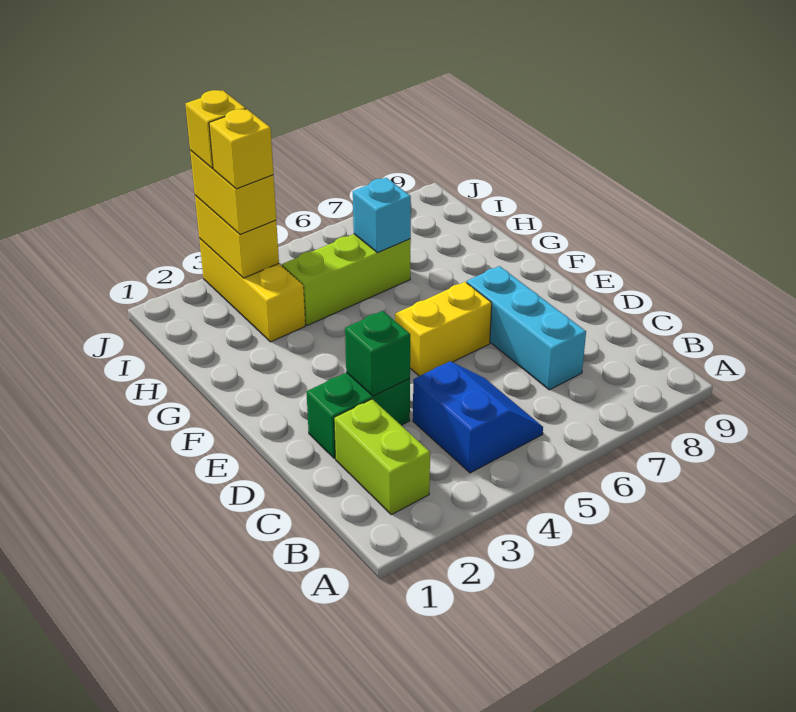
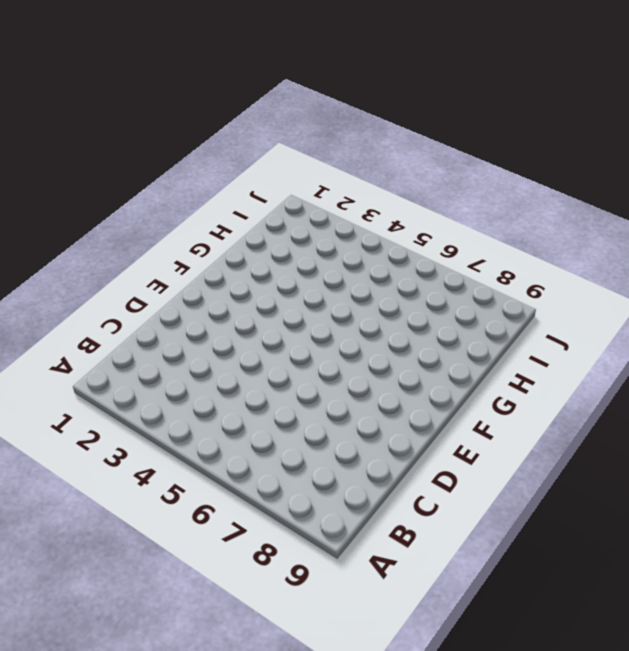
none -> lime brick B2:C2 level 1
none -> blue slope B4:C5 level 1 top 4
none -> cyan brick C7:E7 level 1

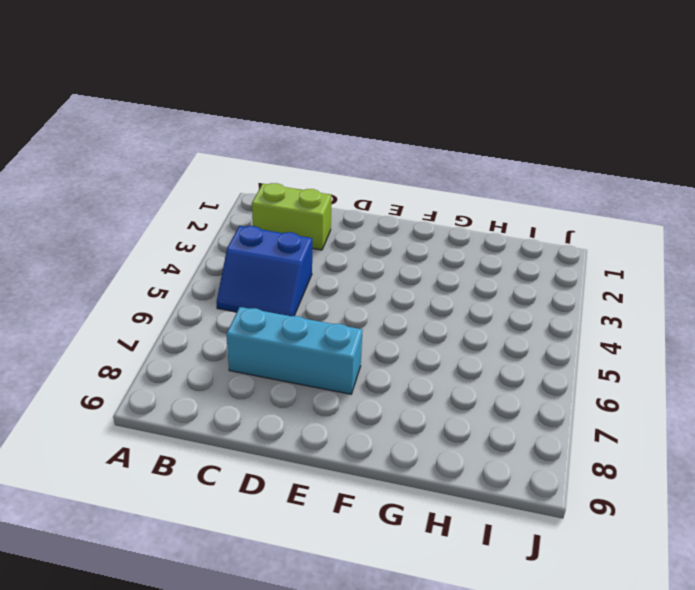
none -> green brick D2:D3 level 1
none -> yellow brick E5:E6 level 1
none -> yellow brick H3:J3 level 1

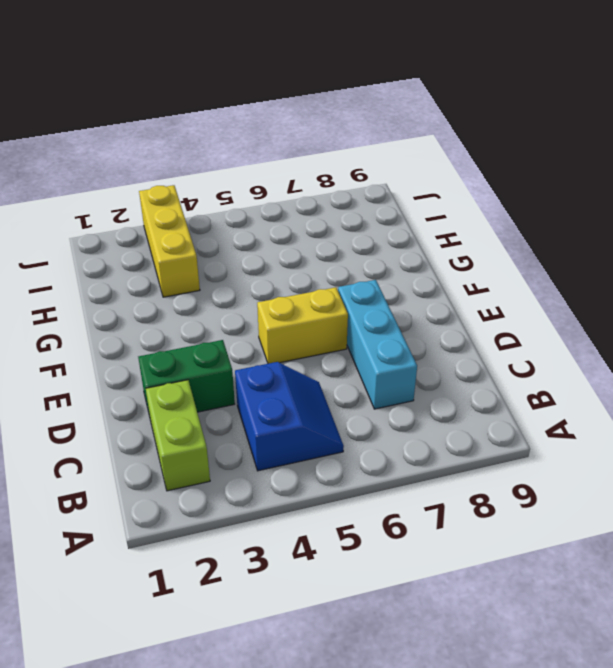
none -> lime brick H4:H6 level 1
none -> green brick D3 level 2
none -> cyan brick H6 level 2

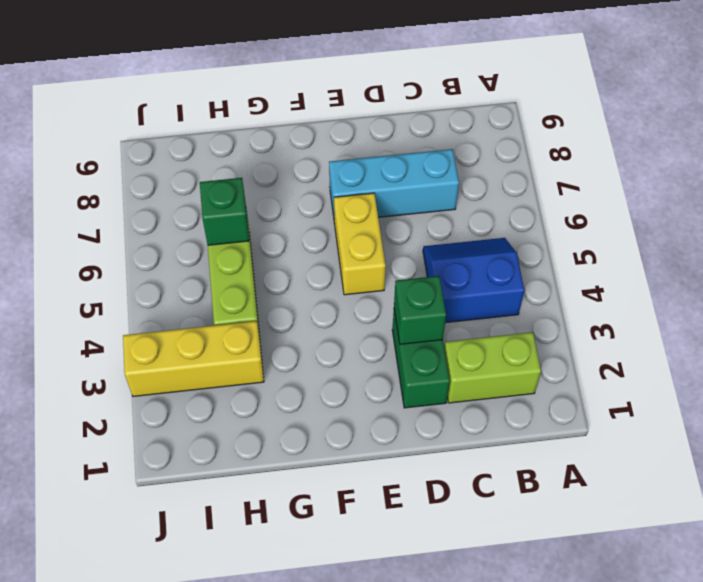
green brick H6 level 2 -> cyan brick H6 level 2
none -> yellow brick I3:J3 level 2
none -> yellow brick I3:J3 level 3
none -> yellow brick I3 level 4

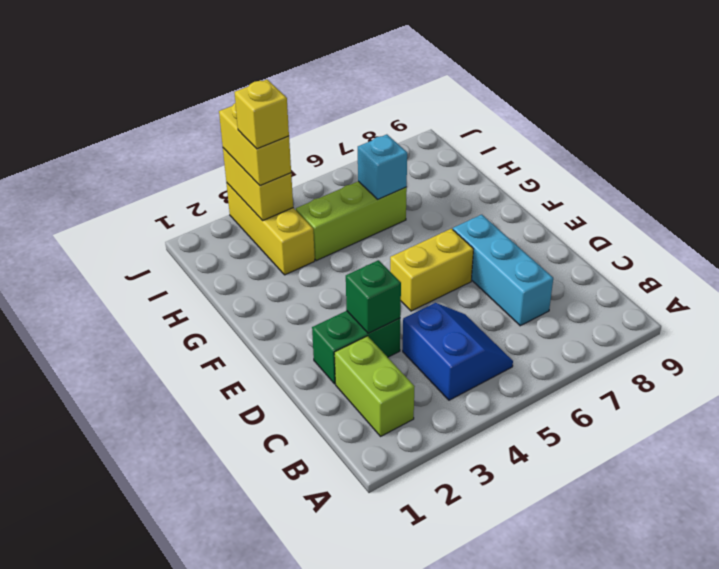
none -> yellow brick J3 level 4

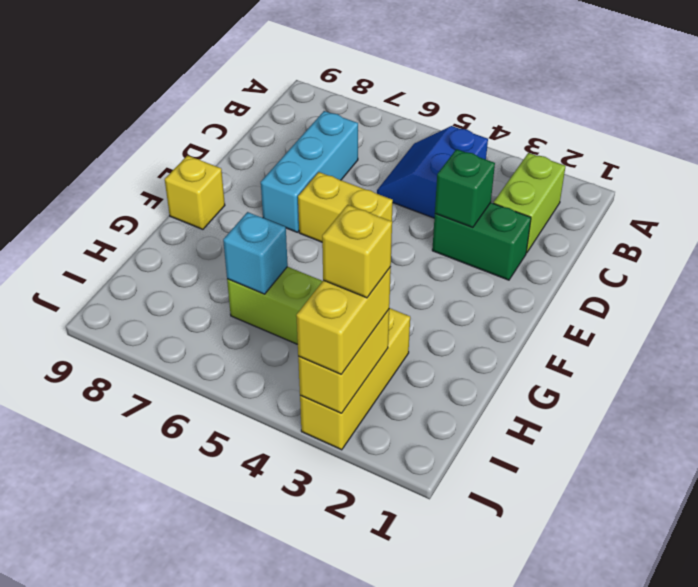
yellow brick F9 level 1 -> yellow brick J3 level 4

